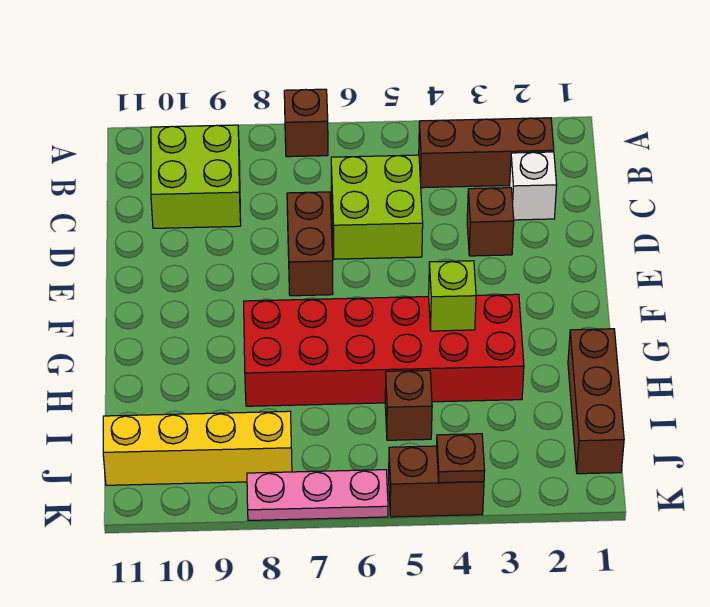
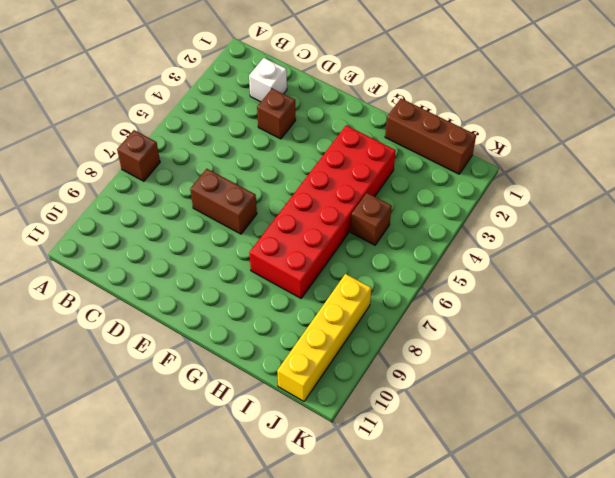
none -> brown brick B2:B4 level 1
none -> lime brick B9:C10 level 1
none -> lime brick C5:D6 level 1

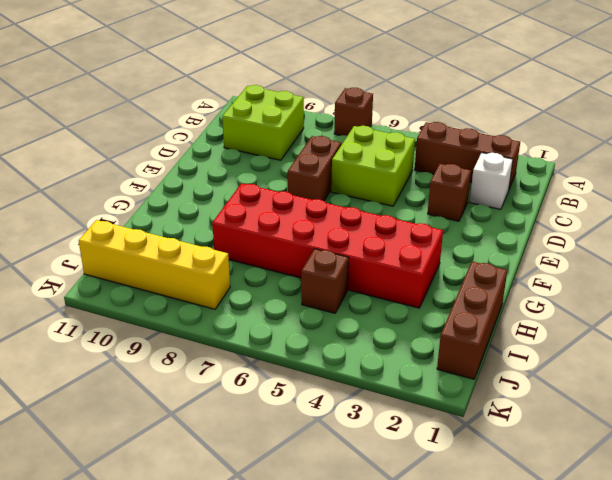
none -> brown brick K4:K5 level 1
none -> pink plate K6:K8 level 1
none -> lime brick G4 level 2

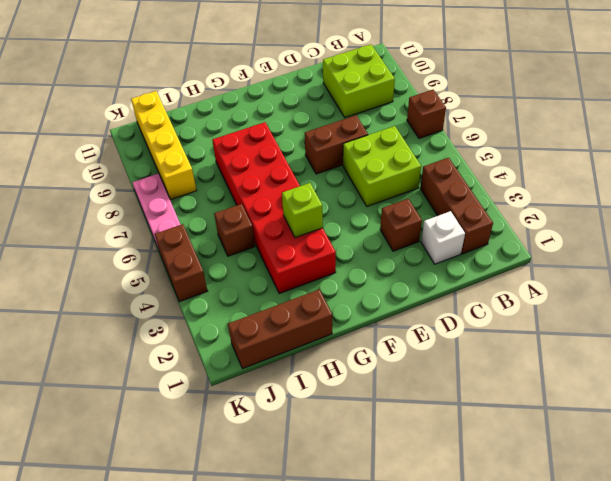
none -> brown plate K4 level 2

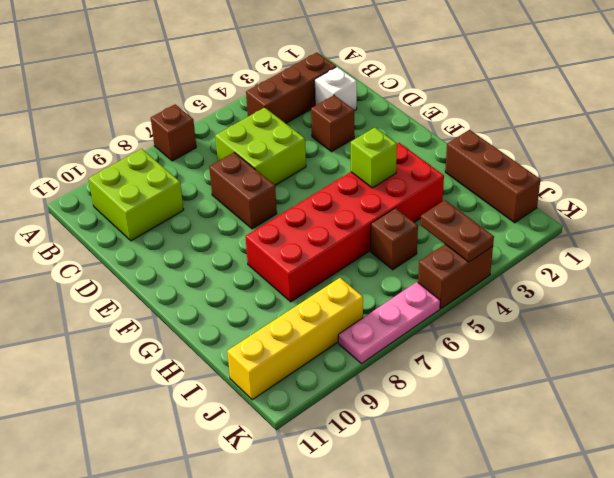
brown plate J4:K4 level 2 -> brown plate K4 level 2

